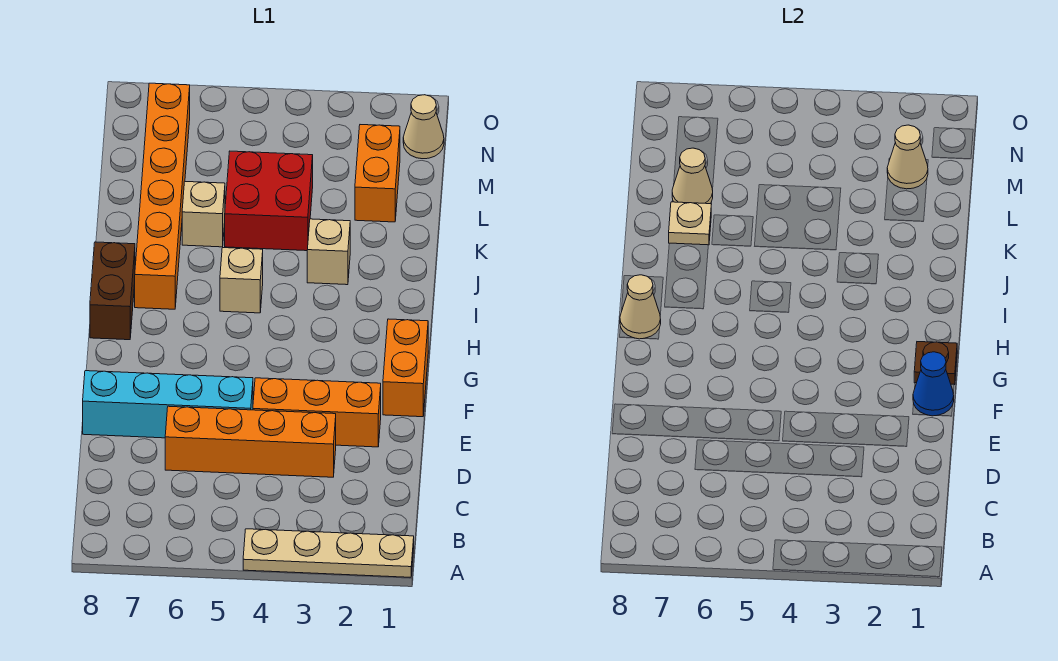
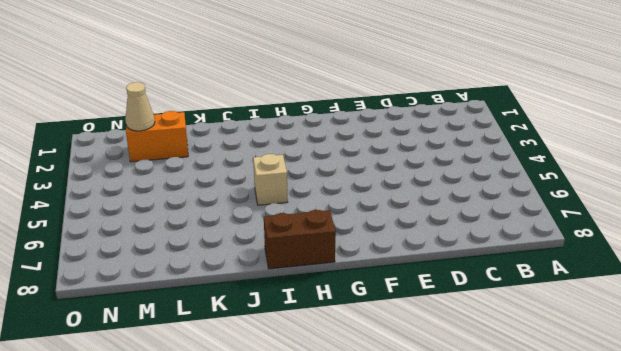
none -> tan plate A1:A4 level 1
none -> orange brick D3:D6 level 1
none -> orange brick E2:E4 level 1

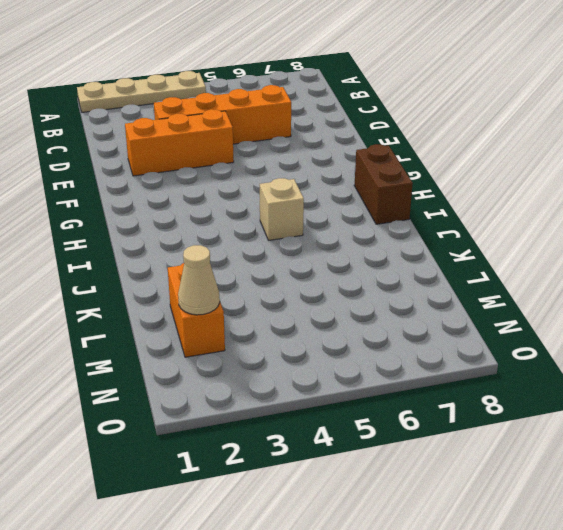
none -> cyan brick E5:E8 level 1
none -> orange brick F1:G1 level 1
none -> orange brick I7:N7 level 1

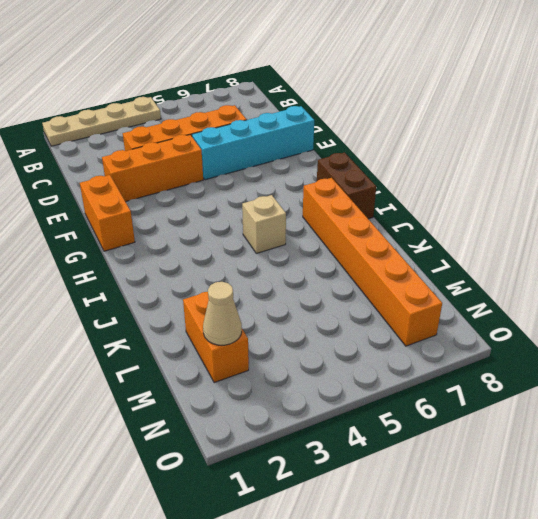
none -> tan brick J3 level 1
none -> red brick K4:L5 level 1
none -> tan brick K6 level 1

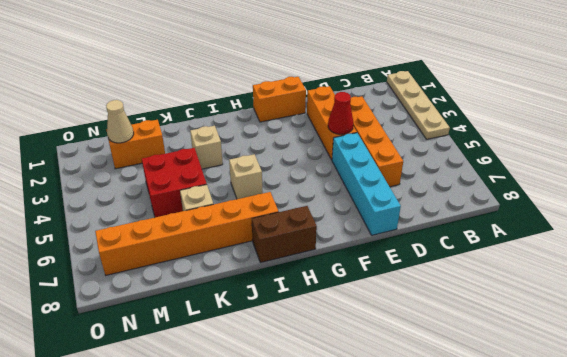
red cone E4 level 2 -> none
none -> tan cone N1 level 1
none -> blue cone F1 level 2
none -> brown plate G1 level 2

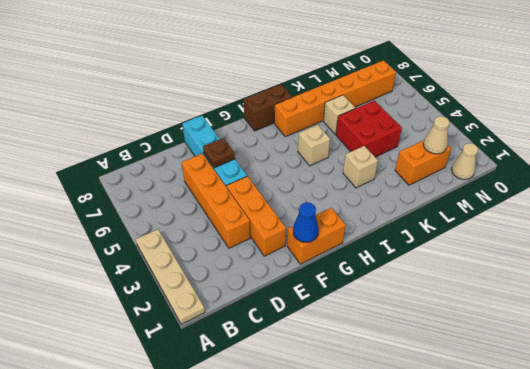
brown plate E6 level 2 -> brown plate G1 level 2
none -> tan cone H8 level 2
none -> tan plate K7 level 2
none -> tan cone L7 level 2

